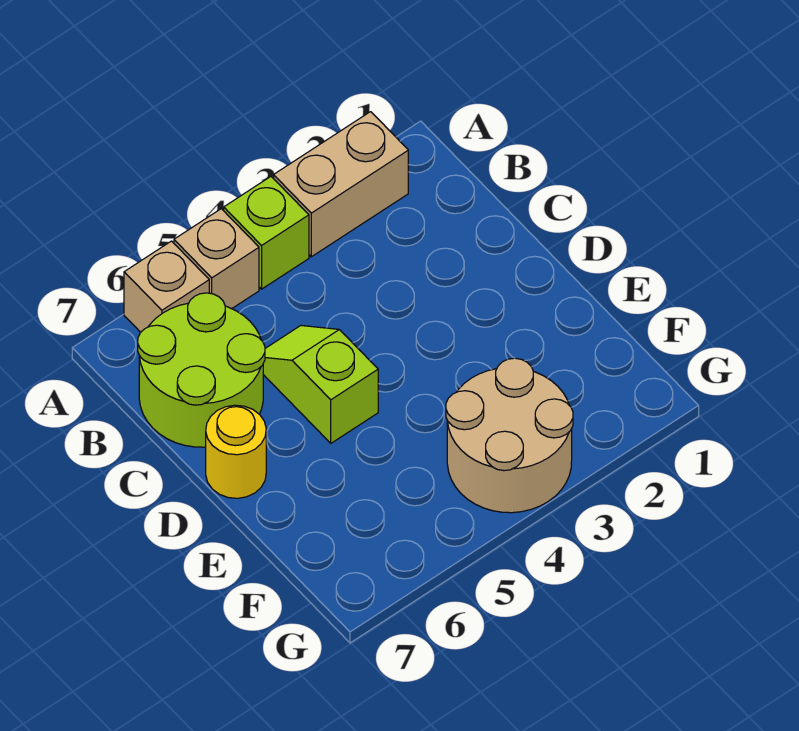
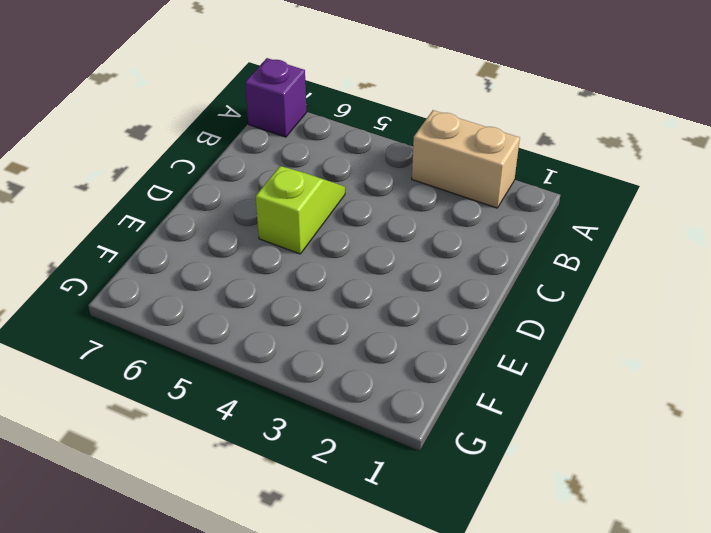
purple brick A7 level 1 -> none
none -> lime brick A4 level 1
none -> tan brick A5 level 1

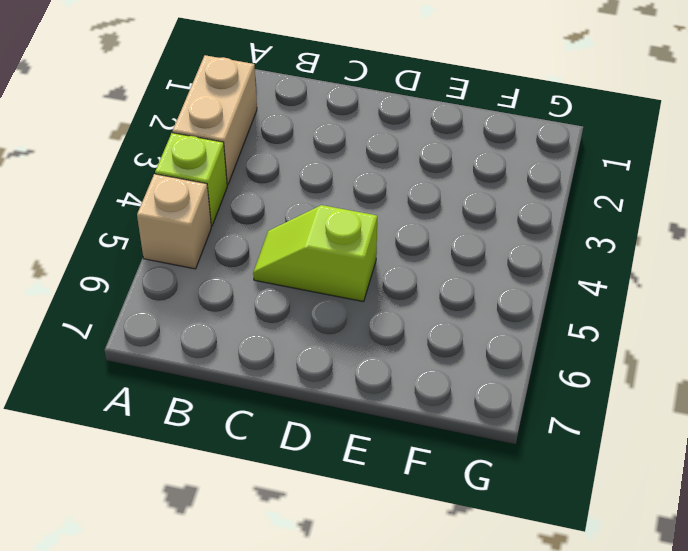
none -> tan brick A6 level 1
none -> lime round brick B6:C7 level 1

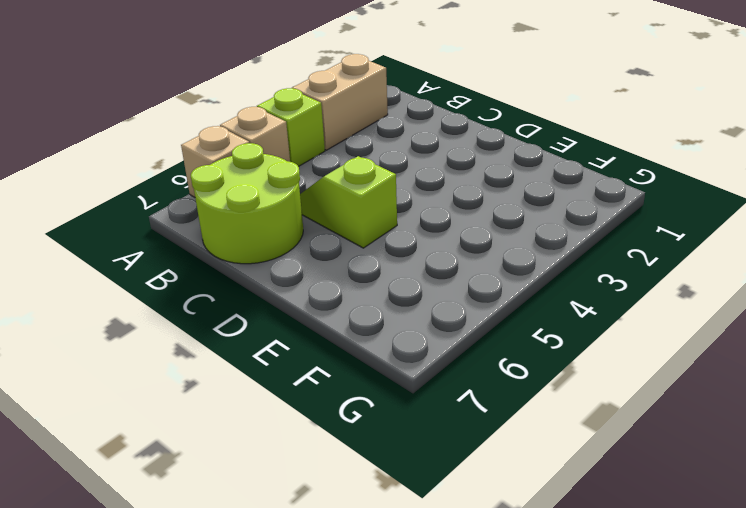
none -> yellow round brick D7 level 1
none -> tan round brick F3:G4 level 1

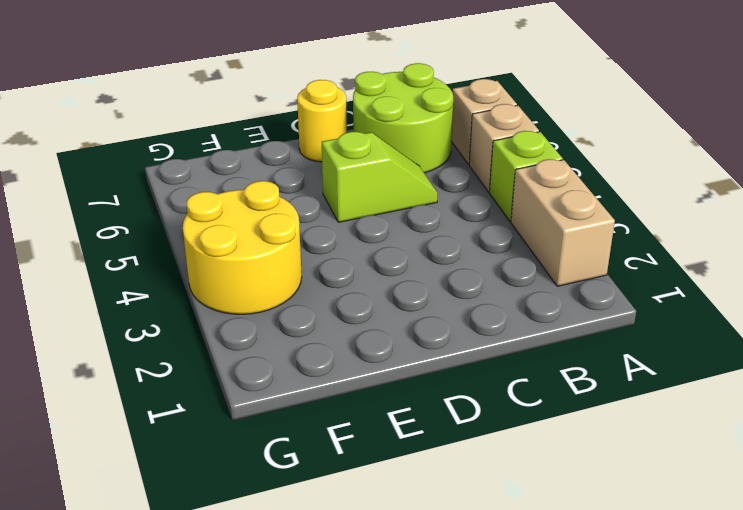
yellow round brick F3:G4 level 1 -> tan round brick F3:G4 level 1

